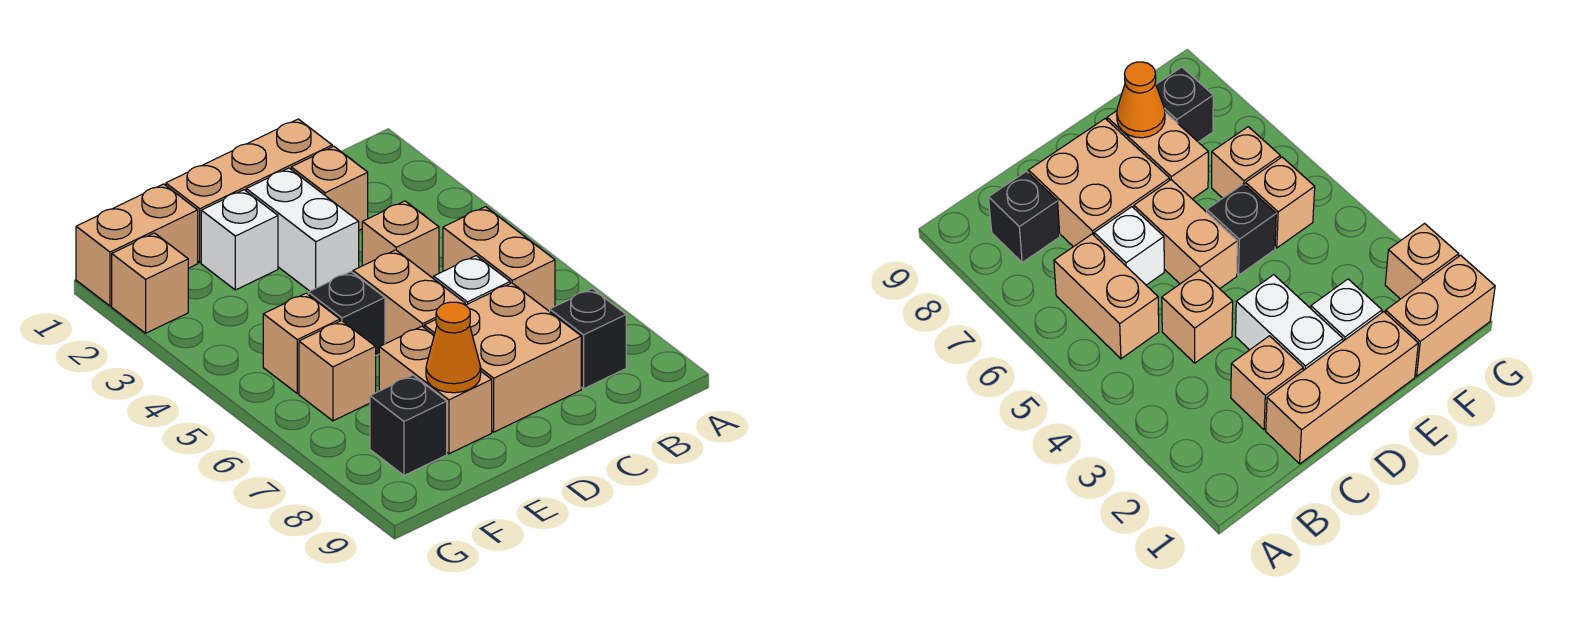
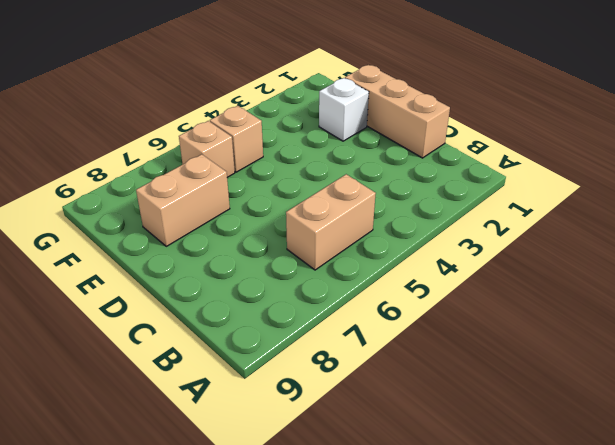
none -> black brick B8 level 1
none -> tan brick C2 level 1
none -> tan brick C4 level 1

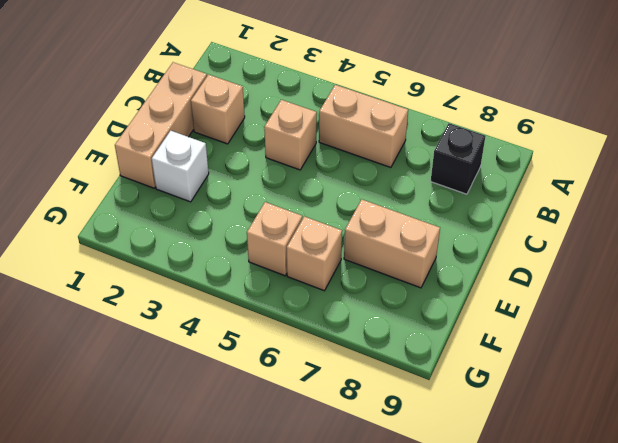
none -> white brick C6 level 1
none -> tan brick C7:D8 level 1
none -> white brick D2:D3 level 1

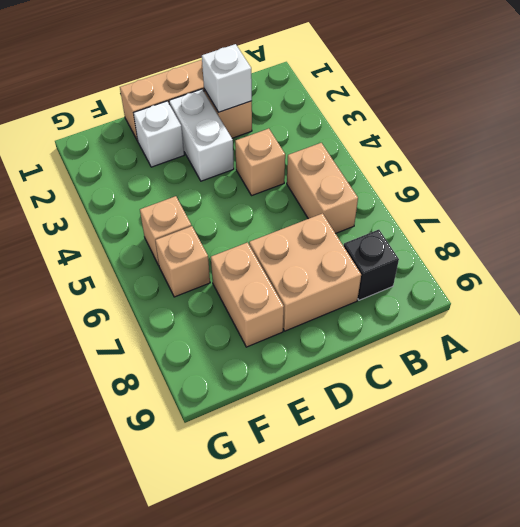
white brick C2 level 2 -> white brick C6 level 1
none -> tan brick D5:D6 level 1
none -> black brick E5 level 1
none -> tan brick F1:G1 level 1

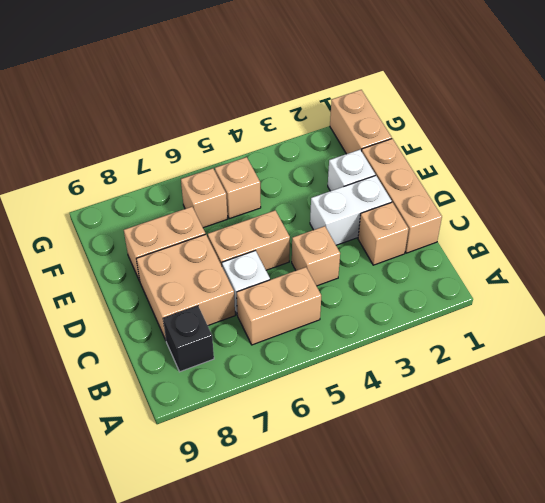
none -> black brick E5 level 1
none -> black brick F8 level 1
none -> tan brick G2 level 1

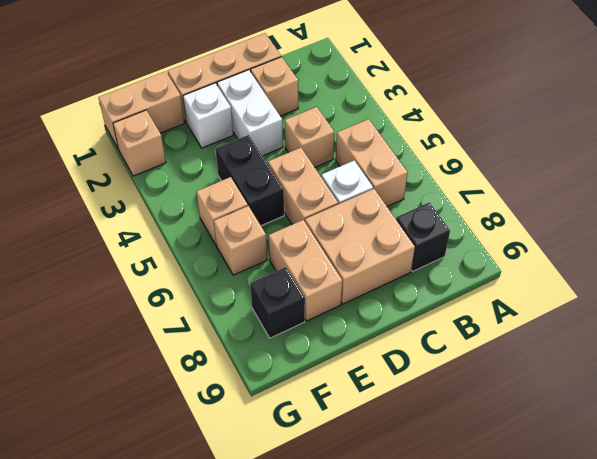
black brick E4:E5 level 1 -> black brick E5 level 1
none -> orange cone E8 level 2

